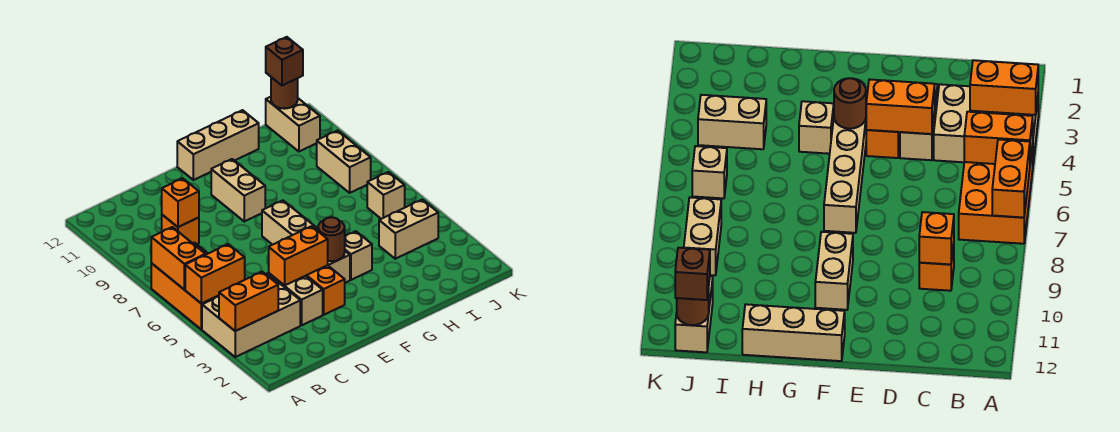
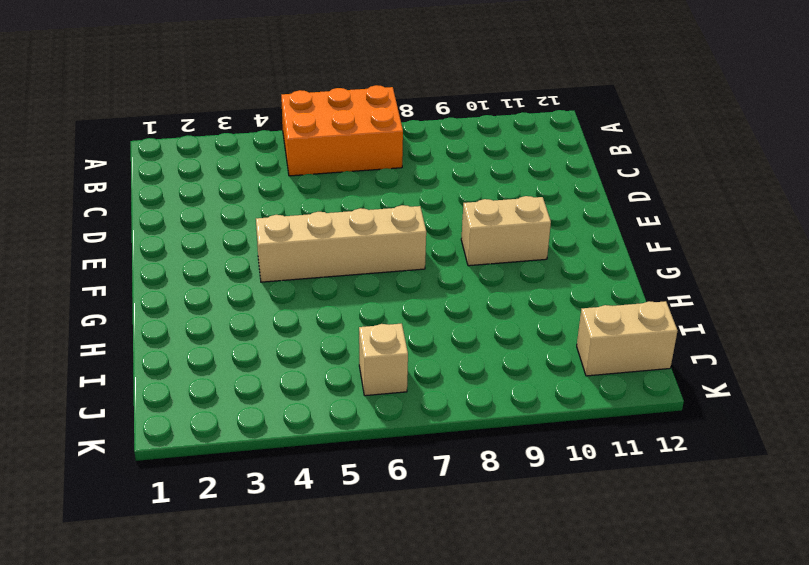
none -> tan brick A3:C4 level 1
none -> orange brick C9 level 1
none -> tan brick D3:D4 level 1

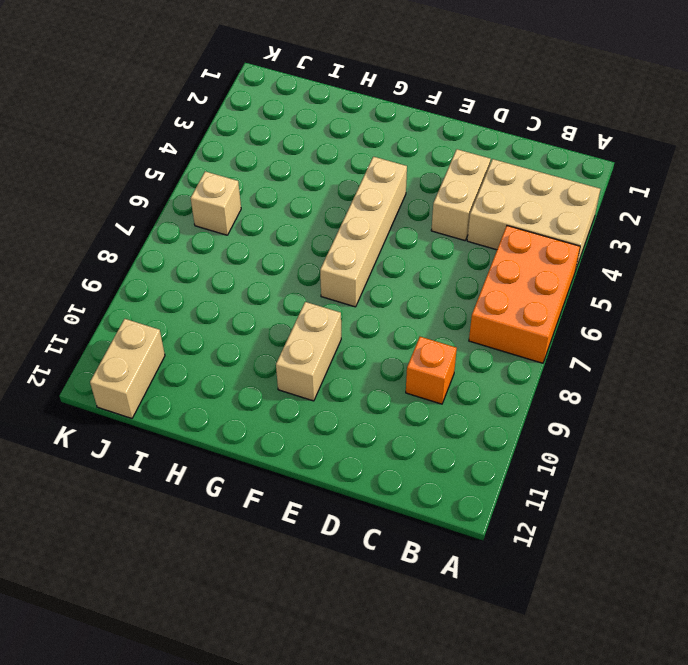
none -> orange brick E3:E4 level 1
none -> tan brick F12:H12 level 1
none -> tan brick G4 level 1

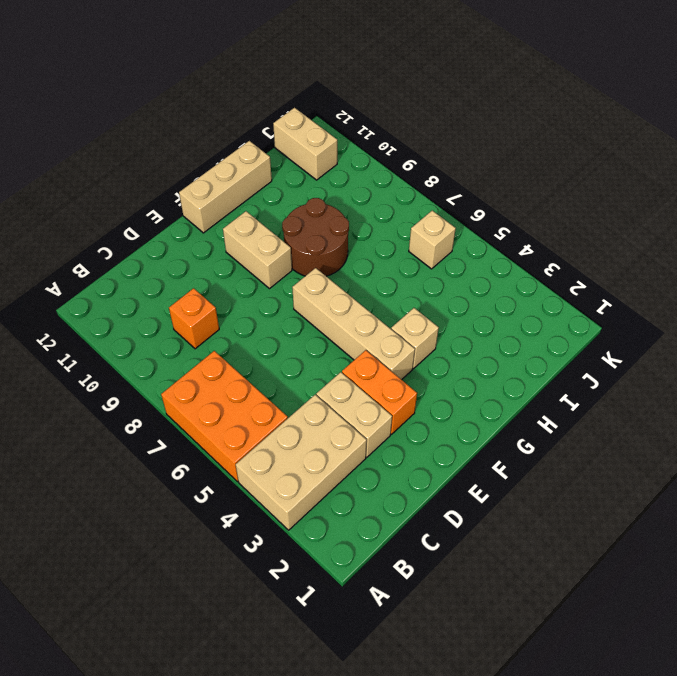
brown round brick G8:H9 level 1 -> none
none -> tan brick I4:J4 level 1
none -> tan brick J8:J9 level 1
none -> orange brick A3:B3 level 2

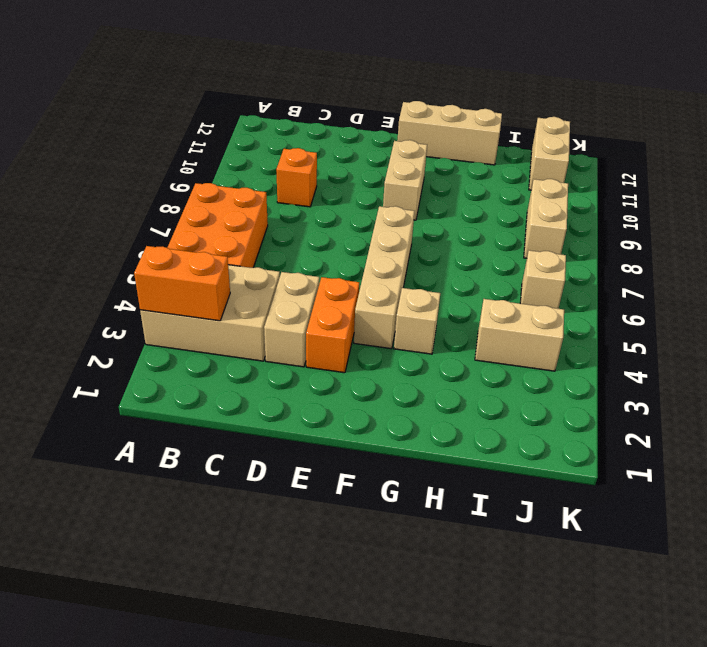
none -> orange brick A5:B5 level 2
none -> orange brick A6:A7 level 2
none -> orange brick C9 level 2

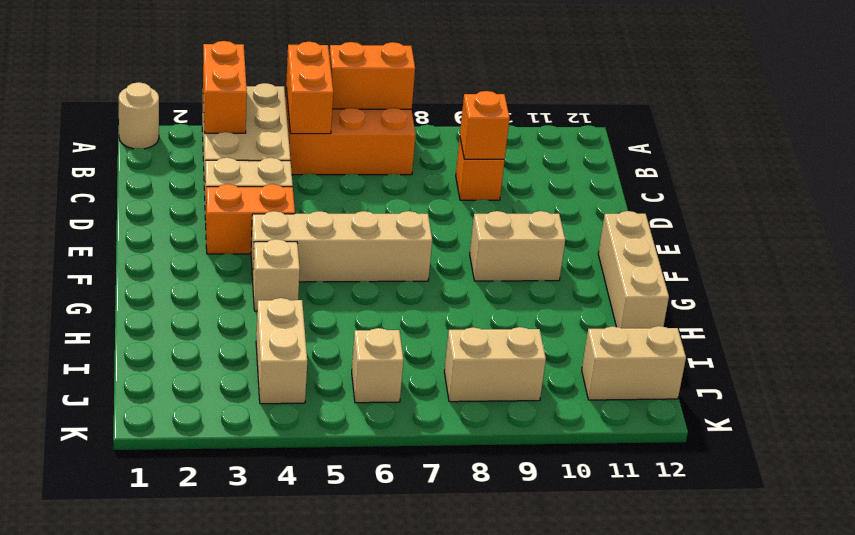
tan round brick A1 level 1 -> none
none -> orange brick D4:E4 level 2
none -> brown round brick F4 level 2
none -> brown round brick J12 level 2

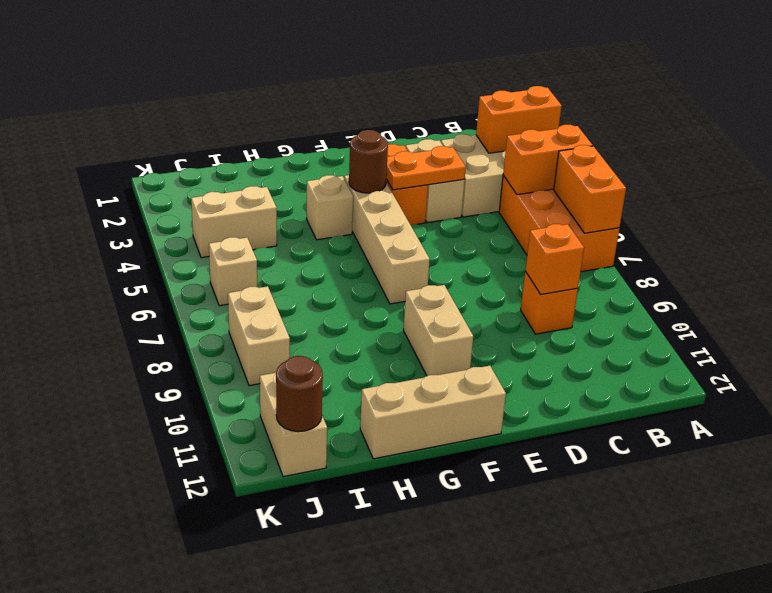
orange plate D4:E4 level 2 -> orange brick D4:E4 level 2
none -> brown brick J12 level 3

